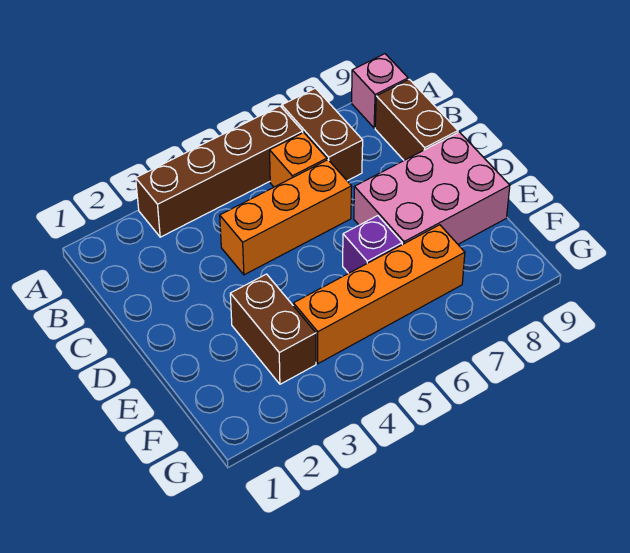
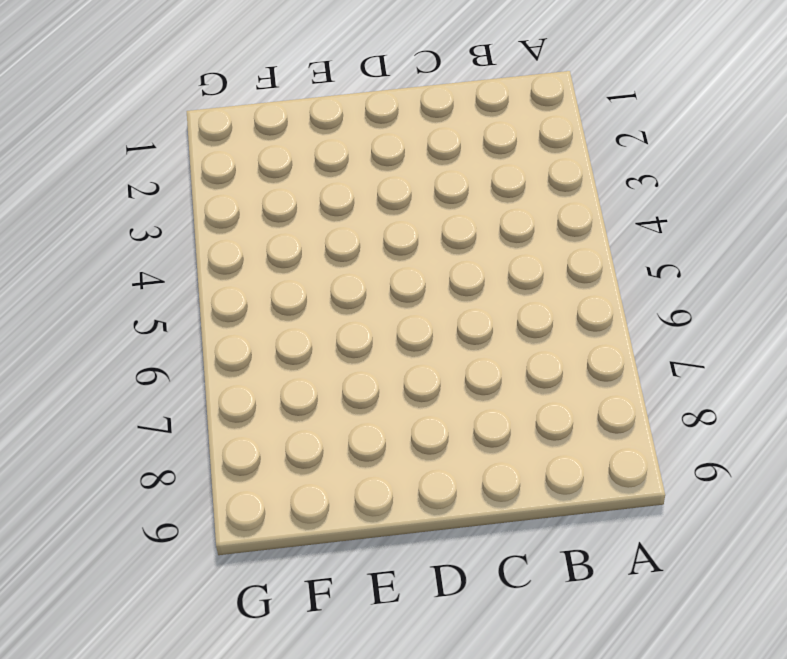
none -> brown brick A3:A6 level 1
none -> brown brick A7:B7 level 1

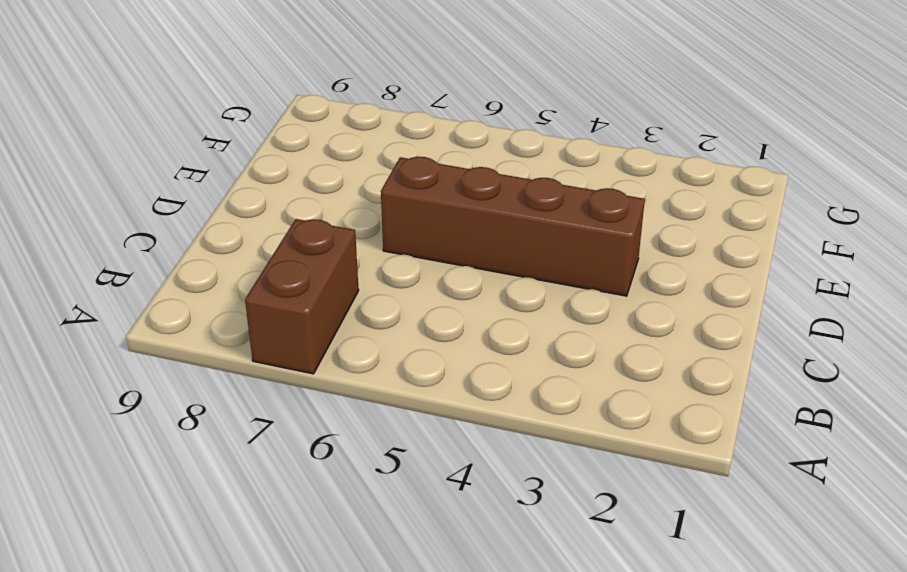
brown brick D3:D6 level 1 -> brown brick A3:A6 level 1
none -> pink brick A9 level 1
none -> orange brick B6 level 1

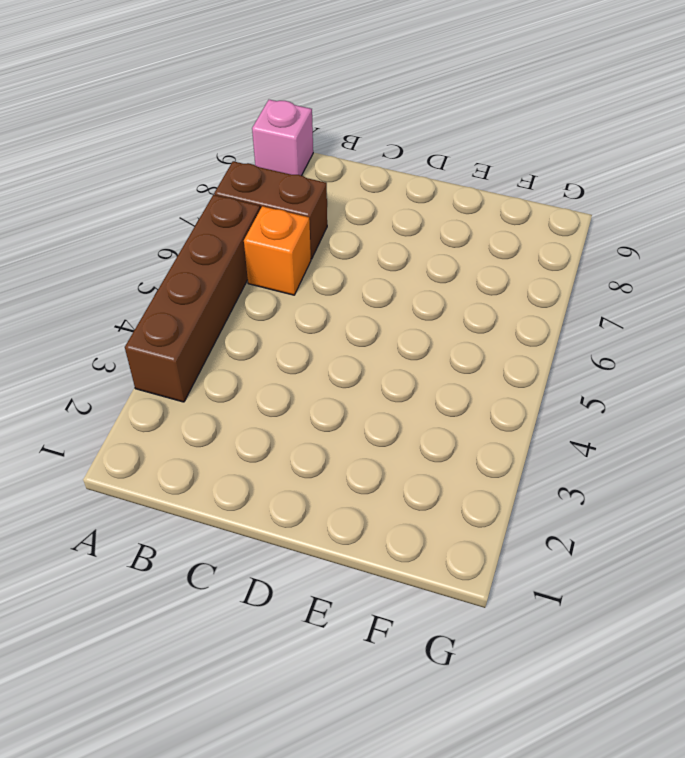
none -> brown brick B9:C9 level 1
none -> orange brick C4:C6 level 1

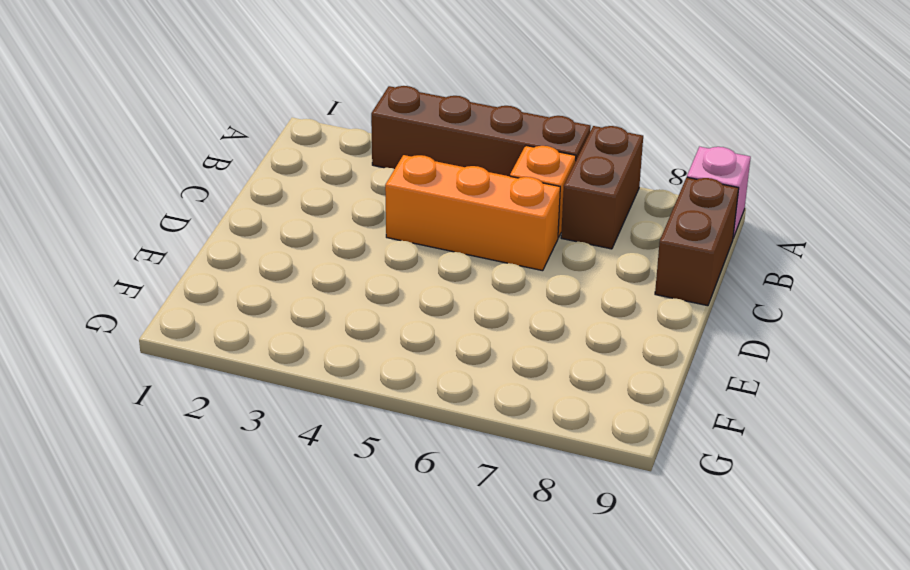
none -> pink brick D7:E9 level 1
none -> brown brick E3:F3 level 1

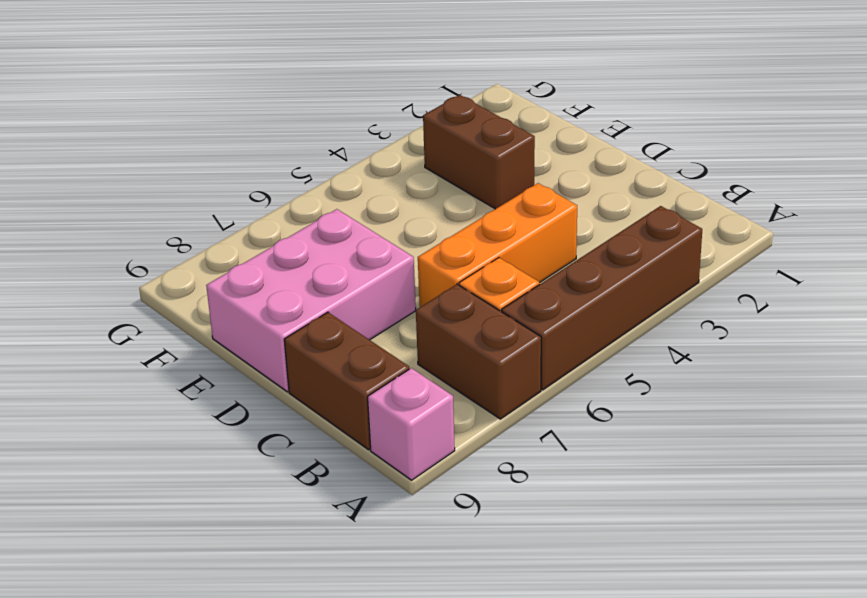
none -> purple brick E6 level 1
none -> orange brick F4:F7 level 1

